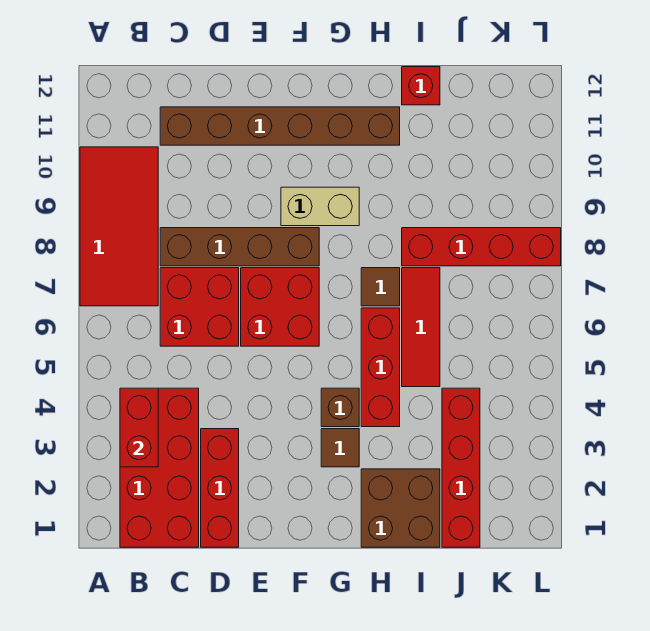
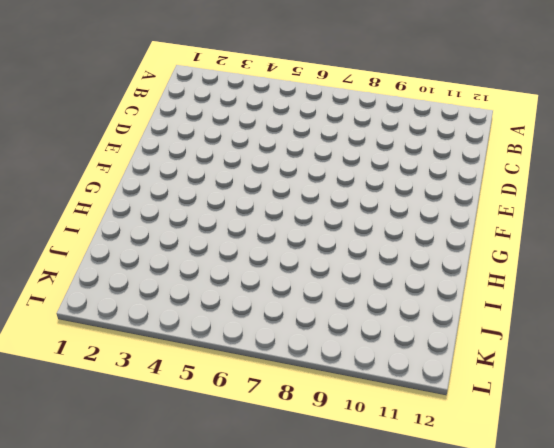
none -> red tile A7:B10 level 1
none -> red brick B1:C4 level 1
none -> red brick C6:D7 level 1

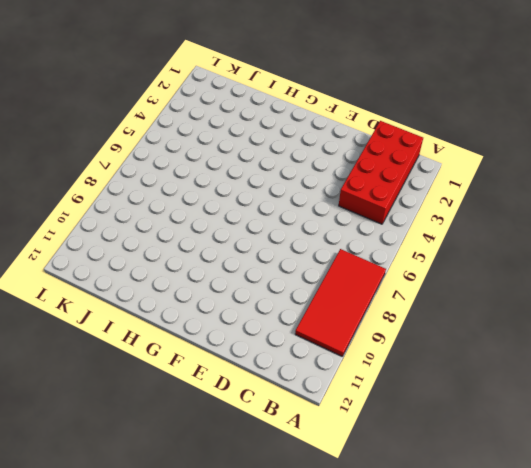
none -> red brick C6:D7 level 1
none -> brown brick C8:F8 level 1
none -> brown brick C11:H11 level 1

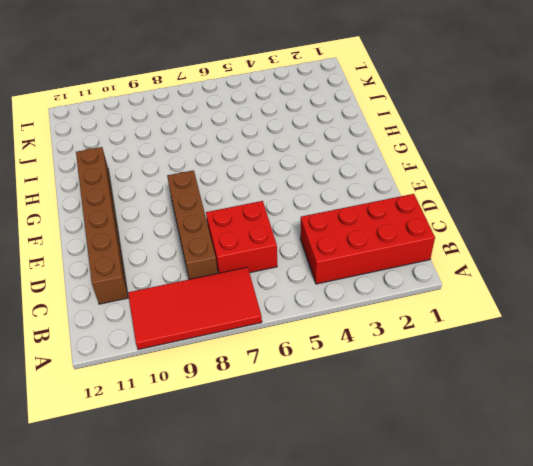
none -> red brick D1:D3 level 1
none -> red brick E6:F7 level 1
none -> tan brick F9:G9 level 1

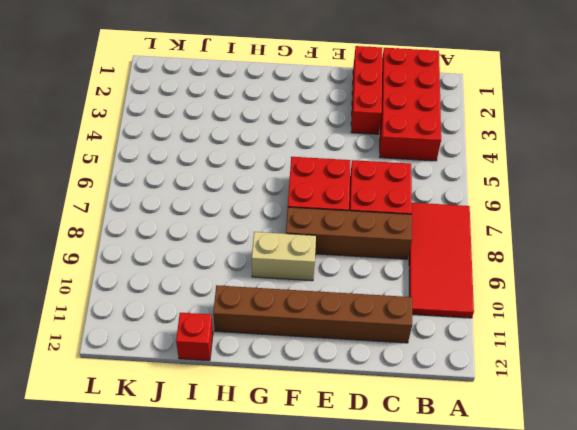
none -> brown tile G3 level 1
none -> brown brick G4 level 1
none -> brown brick H1:I2 level 1

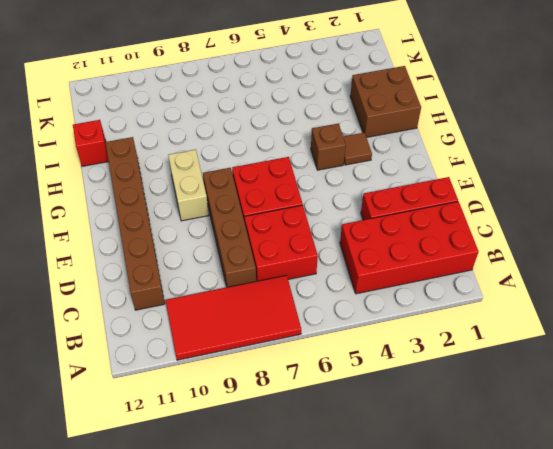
none -> red brick H4:H6 level 1
none -> brown tile H7 level 1
none -> red tile I5:I7 level 1

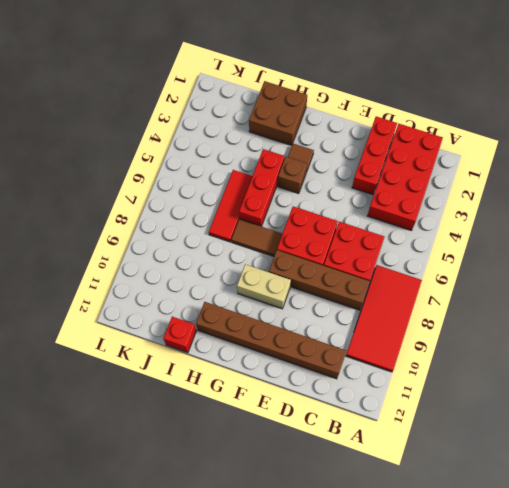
brown tile G7:H7 level 1 -> brown tile H7 level 1
none -> red brick I8:L8 level 1
none -> red brick J1:J4 level 1
none -> red brick B3:B4 level 2

